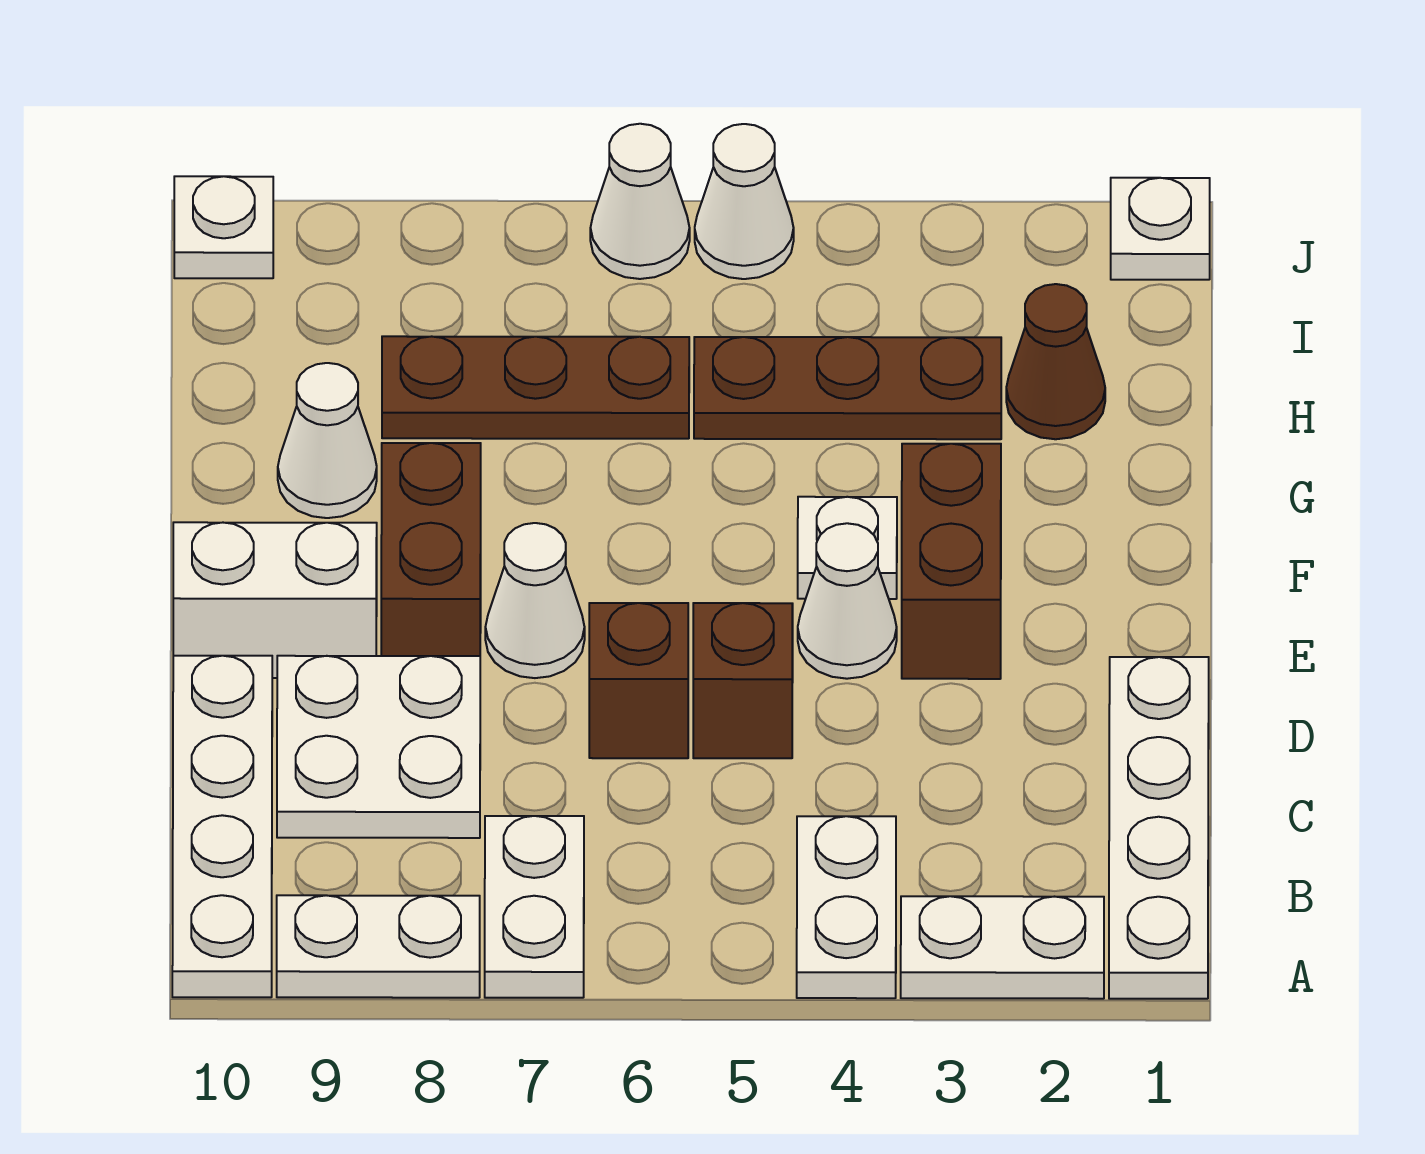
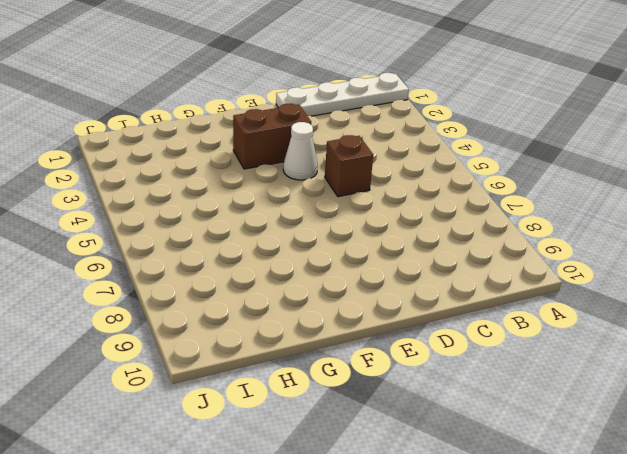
none -> white plate A2:A3 level 1
none -> white plate A4:B4 level 1
none -> white plate A7:B7 level 1

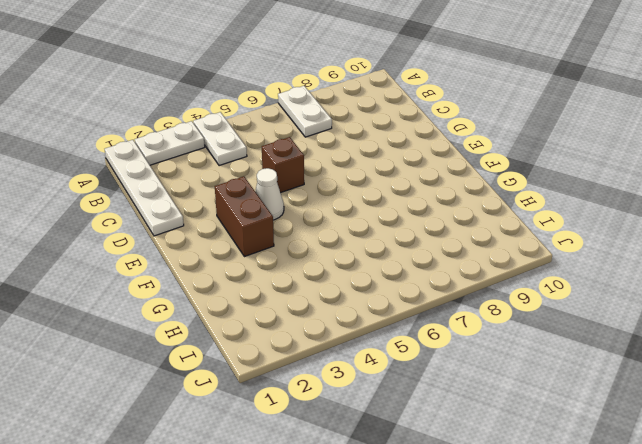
none -> white plate A8:A9 level 1
none -> white plate A10:D10 level 1
none -> white plate C8:D9 level 1

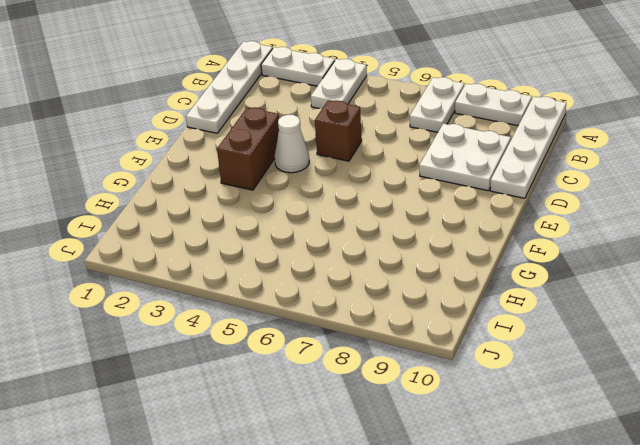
none -> brown brick D6 level 1
none -> white cone E7 level 1
none -> brown brick E8:F8 level 1

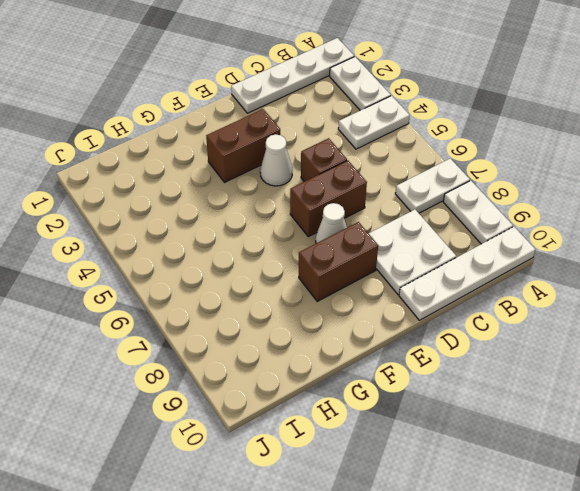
brown brick D6:E6 level 1 -> brown brick D6 level 1
none -> white brick E9:E10 level 1
none -> white plate F4 level 1
none -> white cone G9 level 1

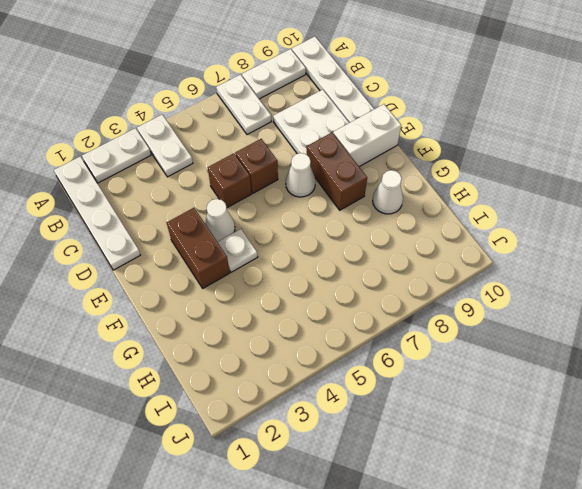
none -> brown cone H2 level 1
none -> brown plate H3:H5 level 1
none -> brown plate H6:H8 level 1

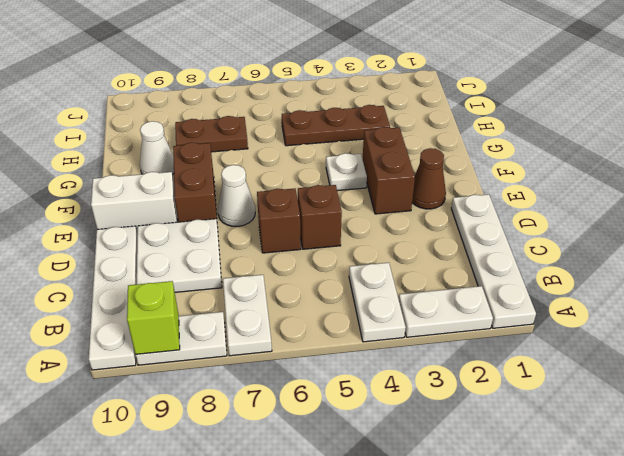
lime brick A9 level 2 -> none
brown cone E2 level 1 -> brown cone H2 level 1
brown plate H7:H8 level 1 -> brown plate H6:H8 level 1
none -> white cone E4 level 1
none -> white plate J1 level 1
none -> white cone J5 level 1

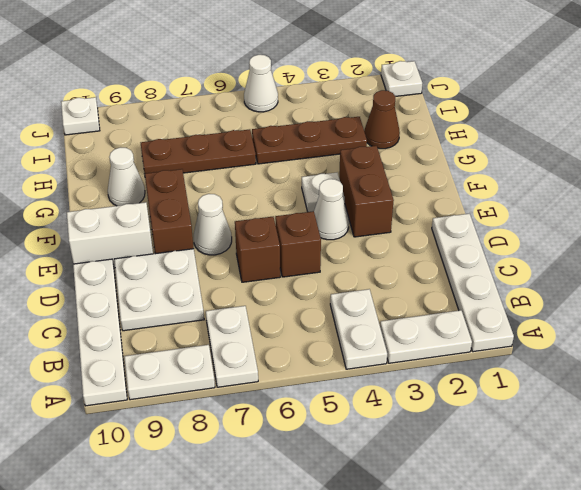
none -> white cone J6 level 1

